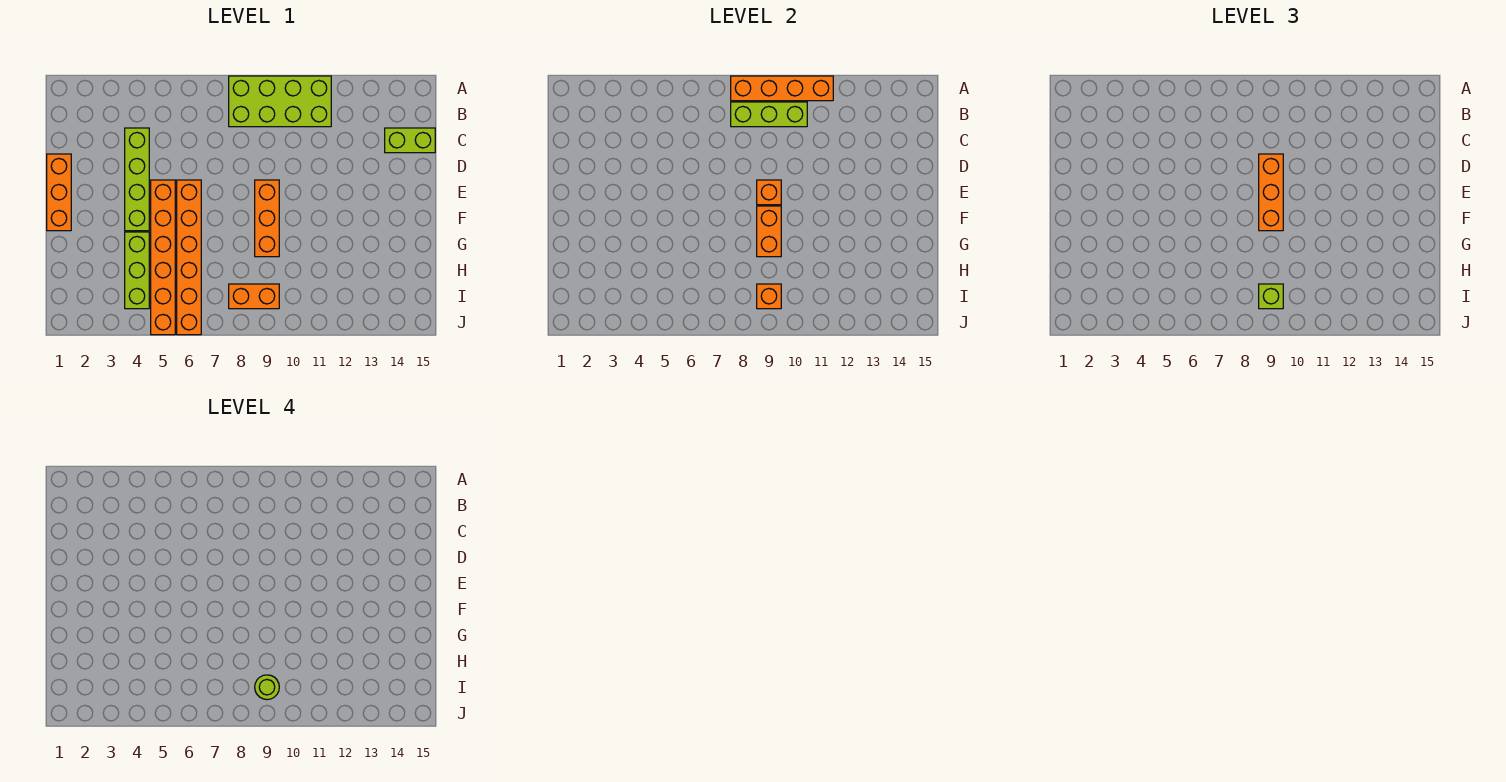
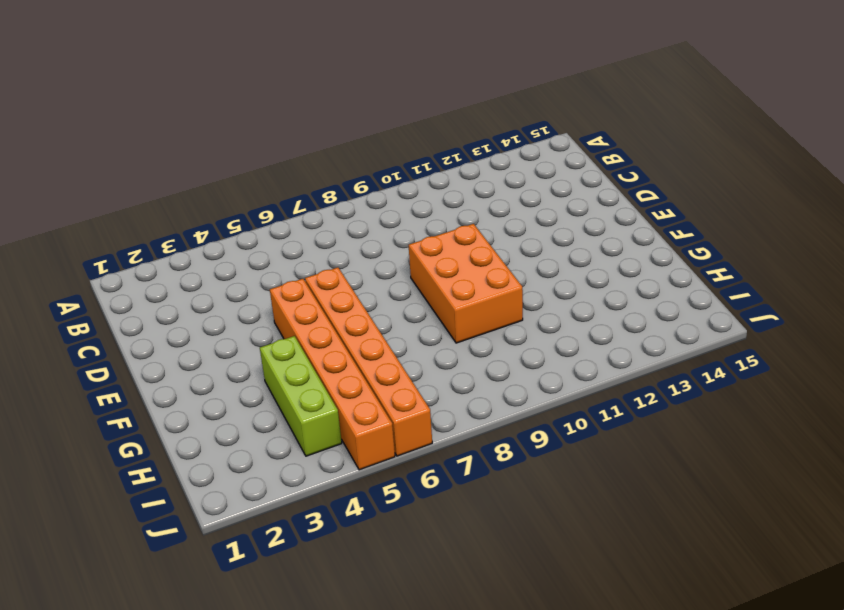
orange brick E9:G10 level 1 -> orange brick E9:G9 level 1
none -> lime brick A8:B11 level 1
none -> lime brick C4:F4 level 1
none -> lime brick C14:C15 level 1

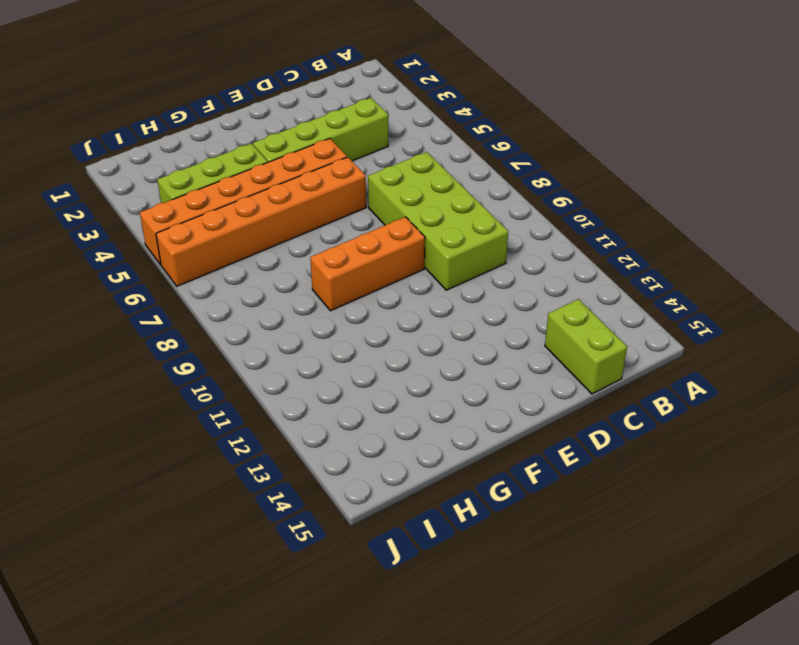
lime brick C7:D10 level 1 -> lime brick A8:B11 level 1
none -> orange brick D1:F1 level 1
none -> orange brick I8:I9 level 1
none -> orange brick A8:A11 level 2

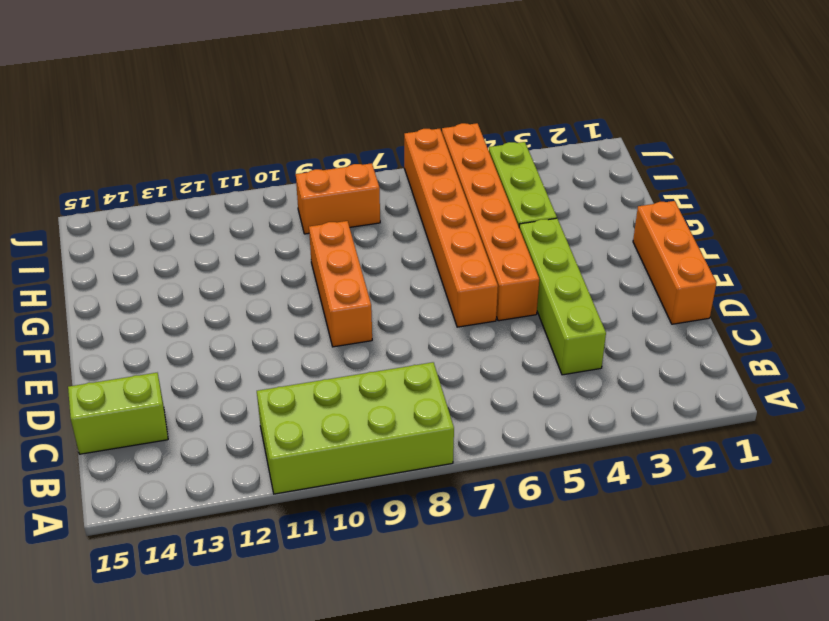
none -> orange brick A8:A11 level 2
none -> lime brick B8:B10 level 2
none -> orange brick E9 level 2

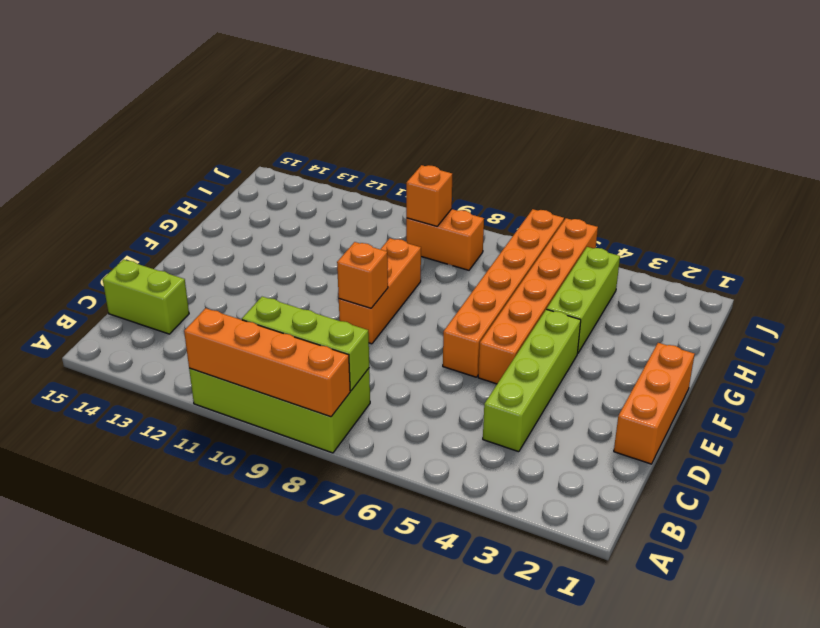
none -> orange brick F9:G9 level 2
none -> orange brick D9:F9 level 3
none -> lime brick I9 level 3

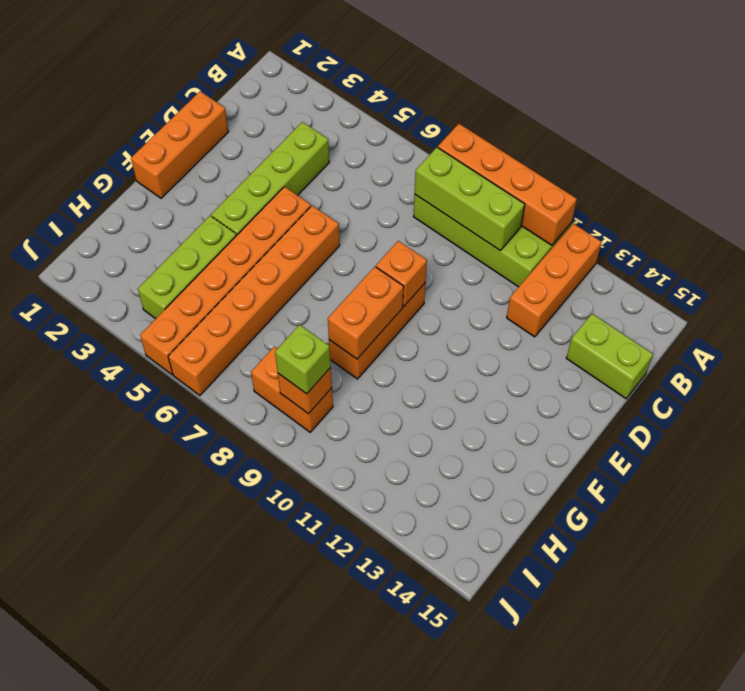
orange brick A12:C12 level 1 -> orange brick D9:F9 level 3
none -> lime round brick I9 level 4

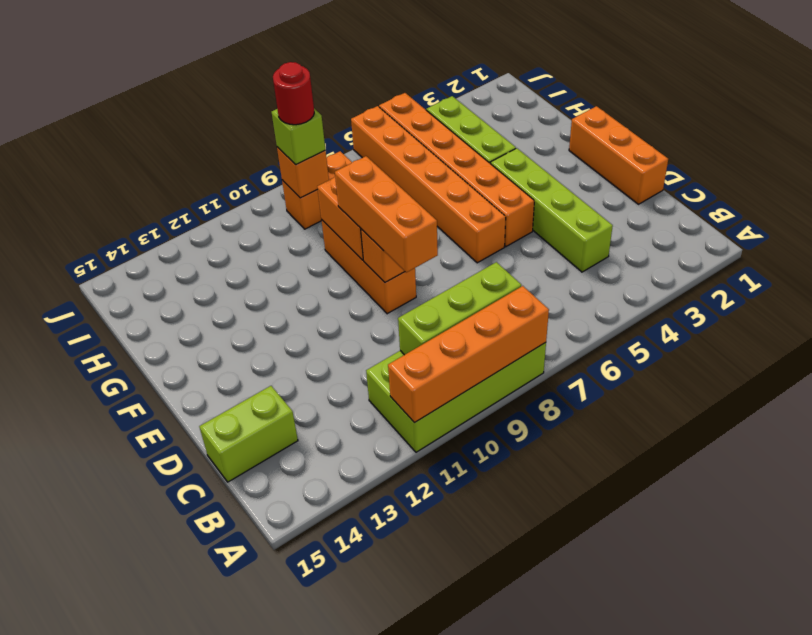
red round brick I9 level 4 -> lime round brick I9 level 4

